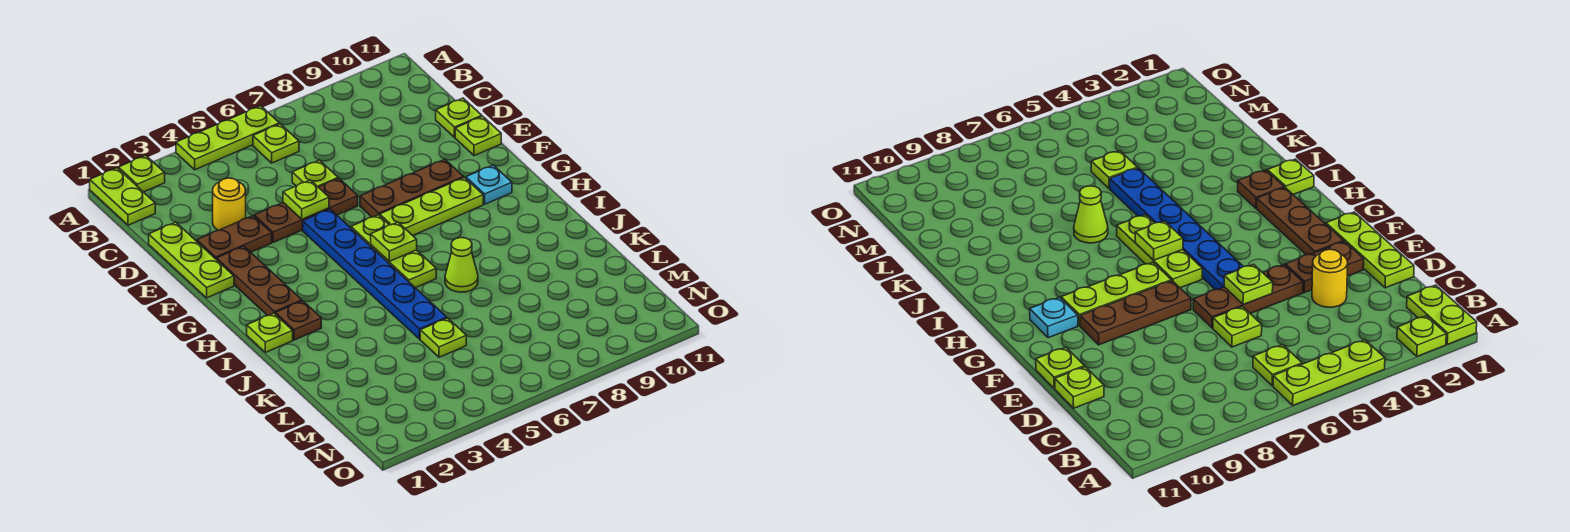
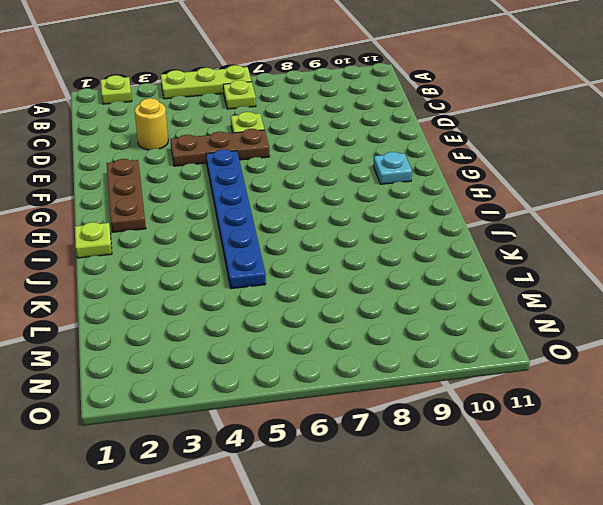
none -> lime plate A1:B1 level 1
none -> lime plate D1:F1 level 1
none -> lime plate D11 level 1

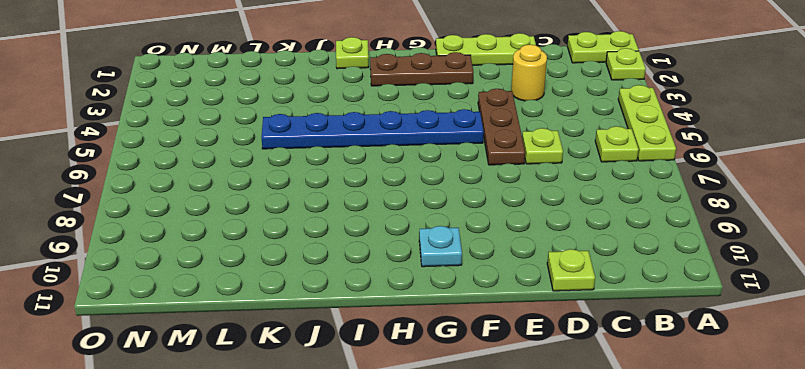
none -> brown plate E2:E3 level 1
none -> lime plate E11 level 1
none -> brown plate F7:F9 level 1

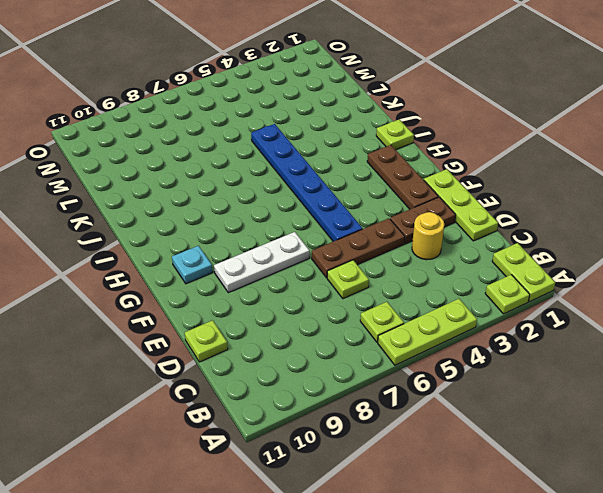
white plate F7:F9 level 1 -> brown plate F7:F9 level 1
none -> lime plate E11 level 1
none -> lime plate G6:I6 level 1
none -> lime plate G7:G9 level 1

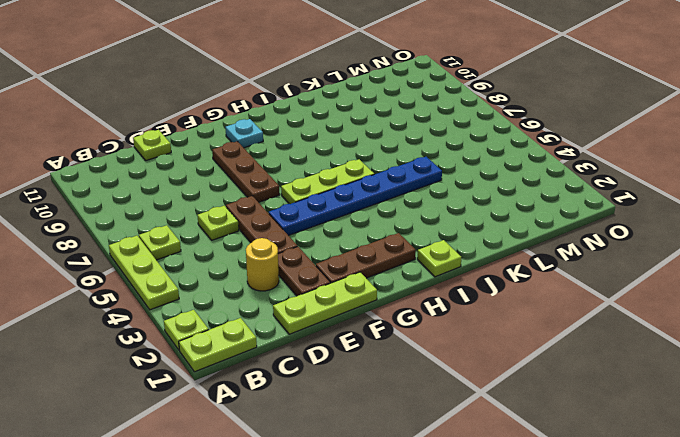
none -> lime plate E11 level 1
none -> lime plate G7:G9 level 1
none -> brown plate I2 level 1

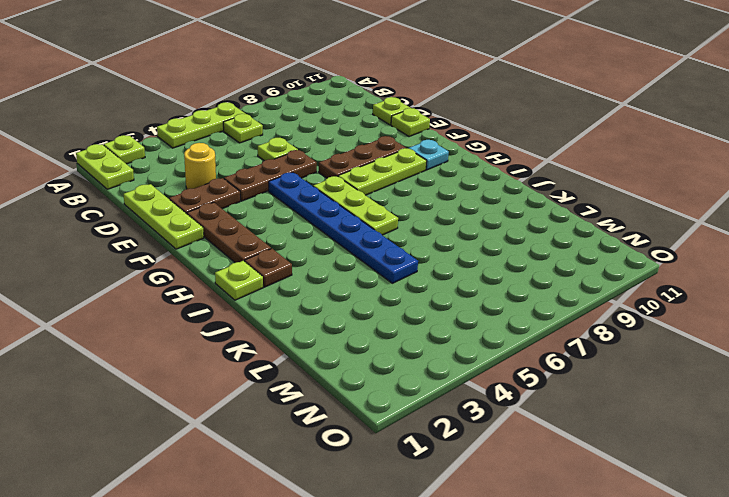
none -> lime cone J7 level 1
none -> lime plate L5 level 1
none -> lime plate E5 level 2

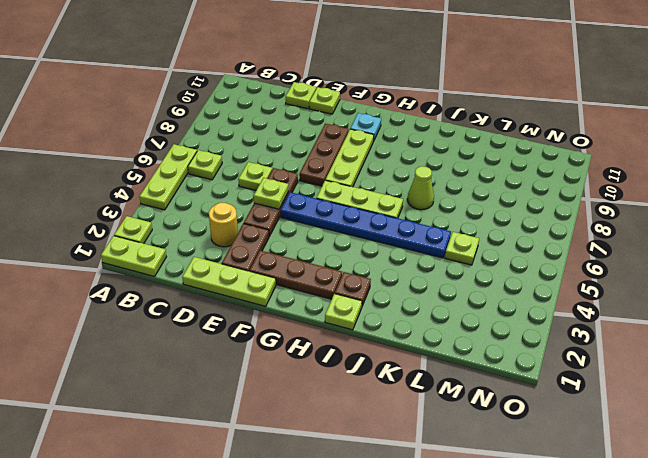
none -> lime plate H6 level 2

